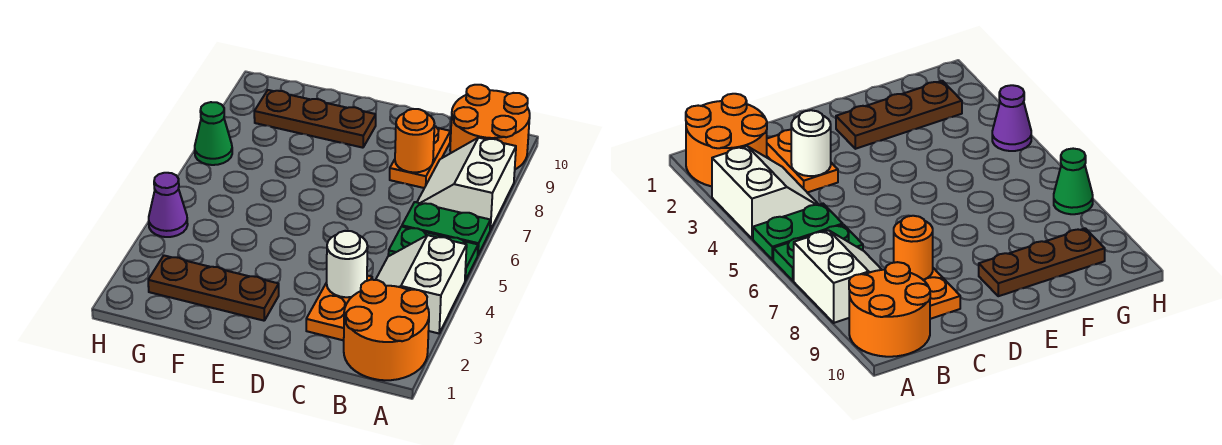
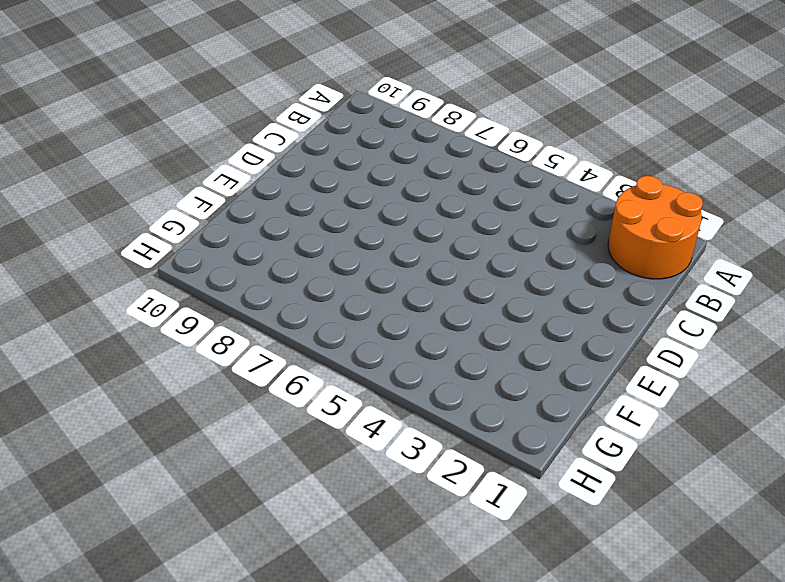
none -> white slope A3:B4 level 1 top A
none -> green plate A5:B5 level 1
none -> green plate A6:B6 level 1

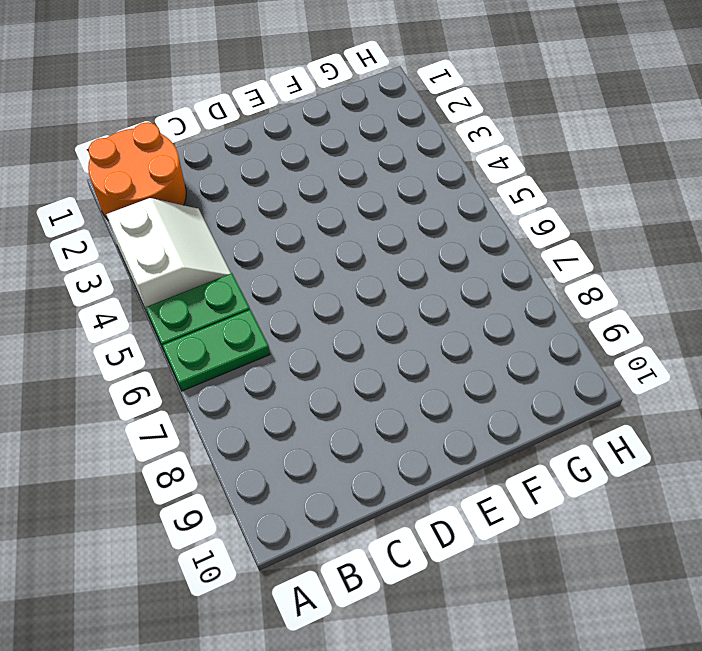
none -> white slope A7:B8 level 1 top A
none -> orange round brick A9:B10 level 1
none -> orange plate C2:C3 level 1

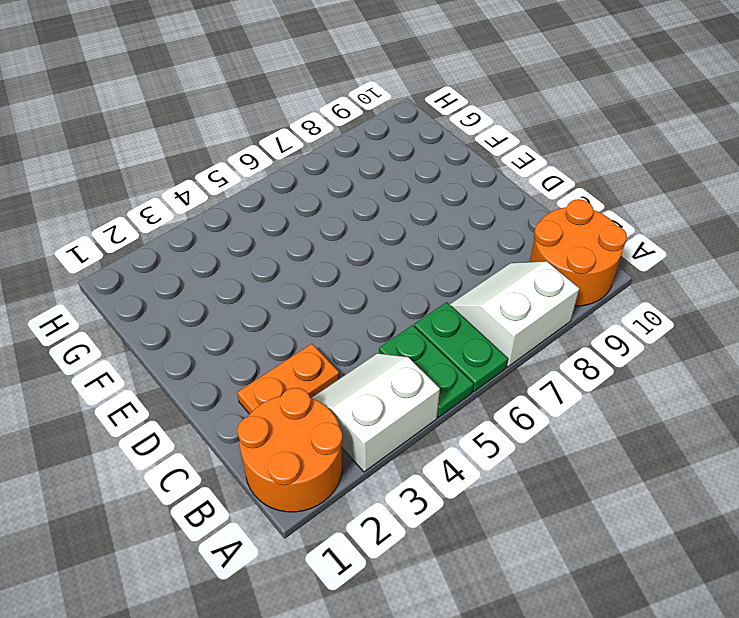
none -> orange plate C8:C9 level 1
none -> brown plate E2:G2 level 1
none -> brown plate E9:G9 level 1

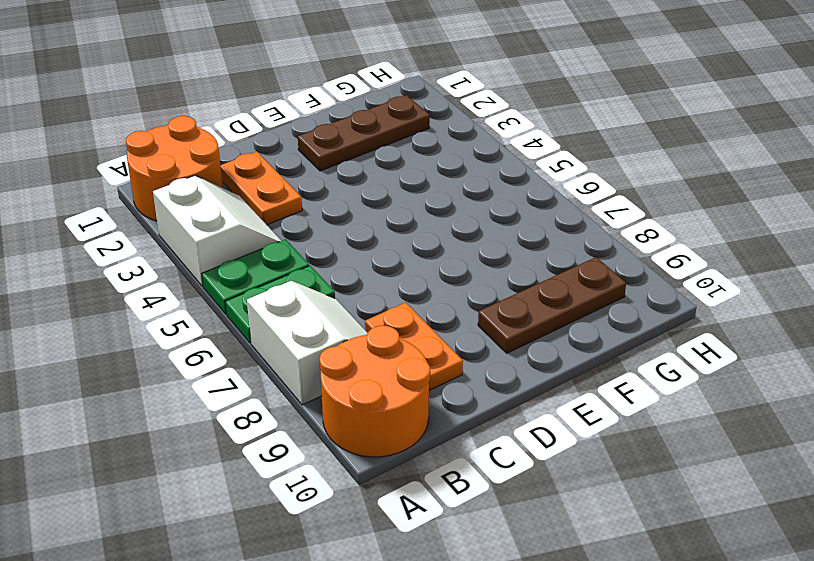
none -> purple cone H4 level 1
none -> green cone H7 level 1
none -> white round brick C3 level 2

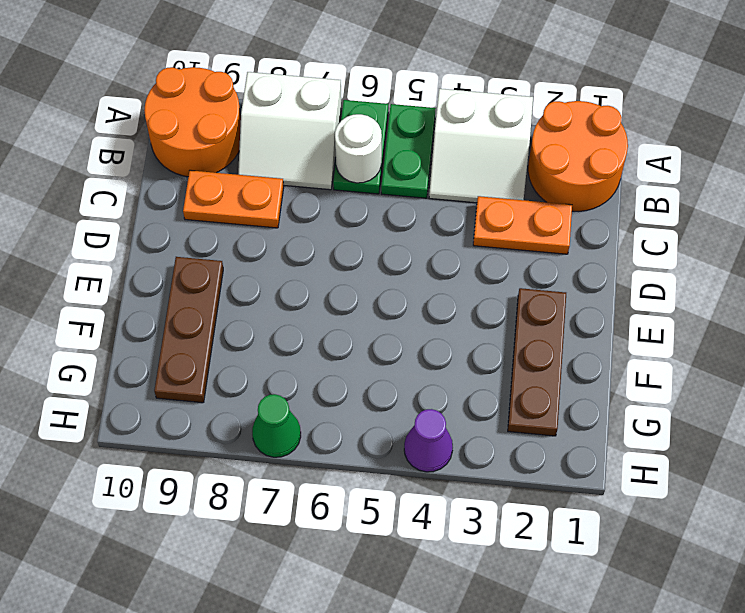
white round brick B6 level 2 -> white round brick C3 level 2
none -> orange round brick C8 level 2

